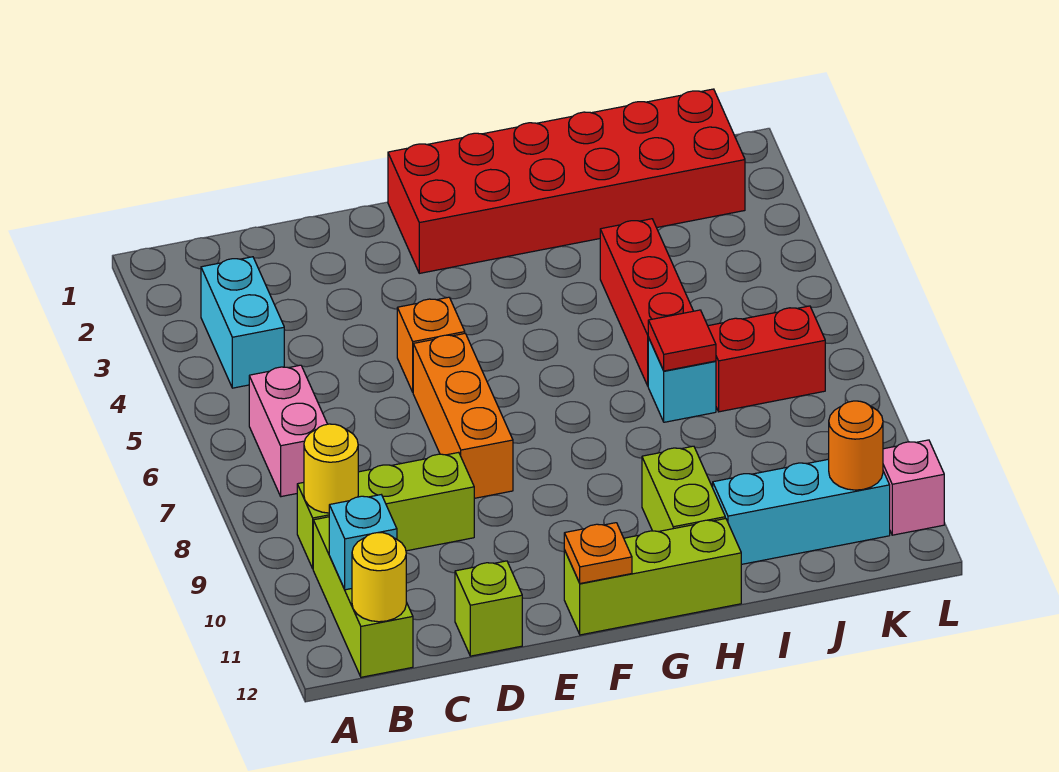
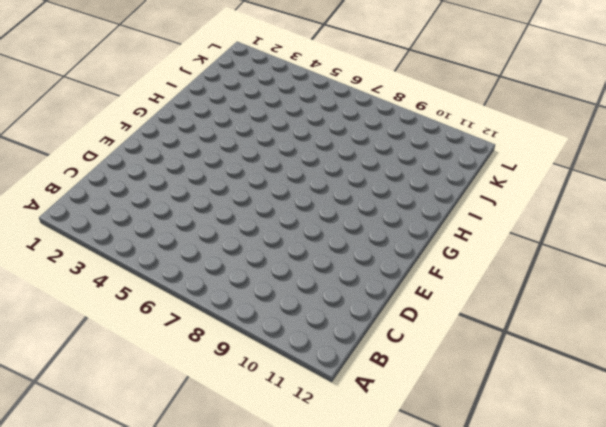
none -> cyan brick B3:B4 level 1
none -> pink brick B6:B7 level 1
none -> lime brick B9:D9 level 1

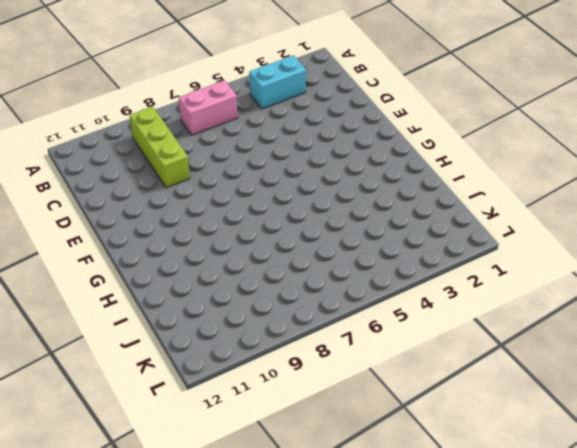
none -> lime brick B10:B12 level 1
none -> lime brick D12 level 1
none -> orange brick E5 level 1

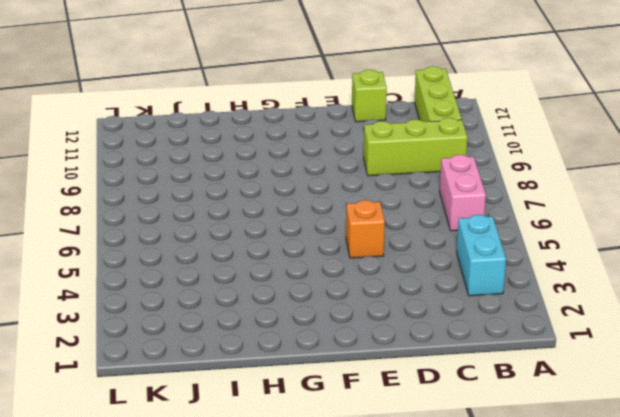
none -> orange brick E6:E8 level 1
none -> red brick F1:K2 level 1
none -> lime brick F12:H12 level 1

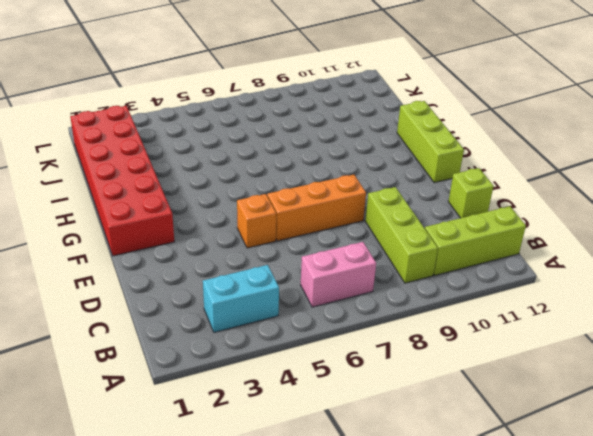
none -> lime brick H10:H11 level 1
none -> red brick I4:I6 level 1
none -> cyan brick I7 level 1

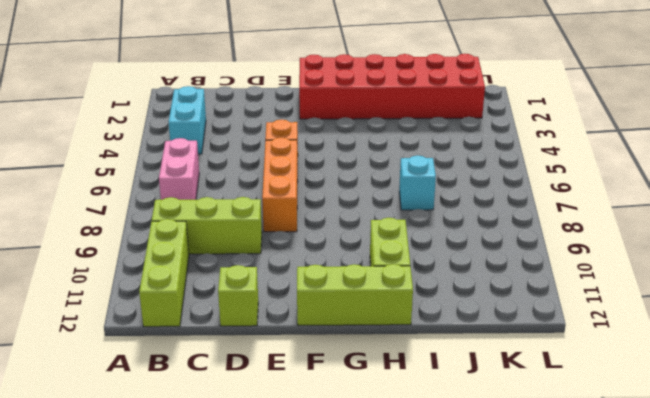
none -> red brick I4:I6 level 1
none -> cyan brick I11:K11 level 1
none -> red brick J7:K7 level 1

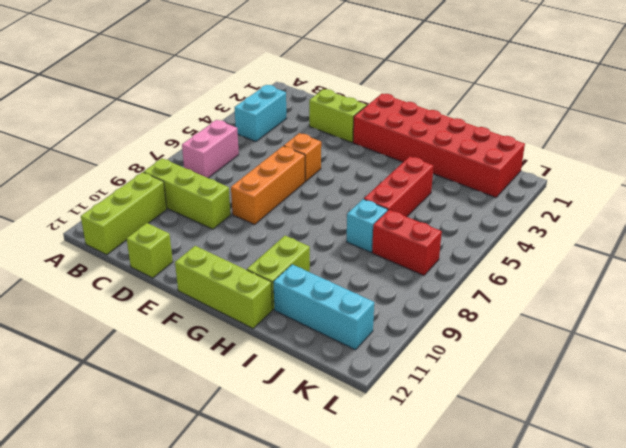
lime brick D2:E2 level 1 -> none
none -> pink brick L11 level 1
none -> yellow round brick B9 level 2
none -> cyan brick B11 level 2

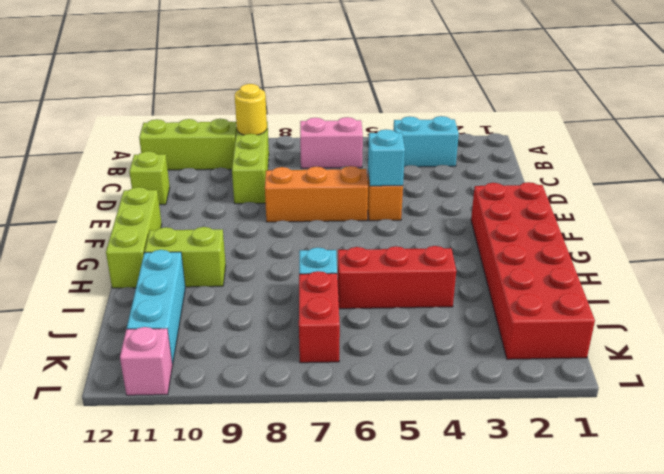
cyan brick E5 level 2 -> cyan brick B11 level 2
none -> yellow round brick B12 level 2
none -> orange plate F12 level 2
none -> red tile I7 level 2

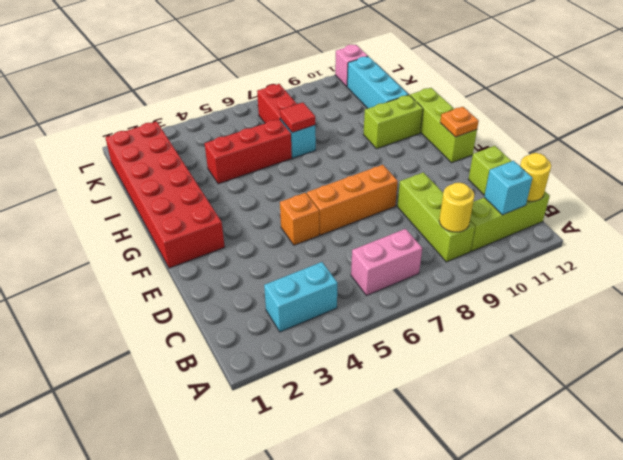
none -> orange round brick K11 level 2

